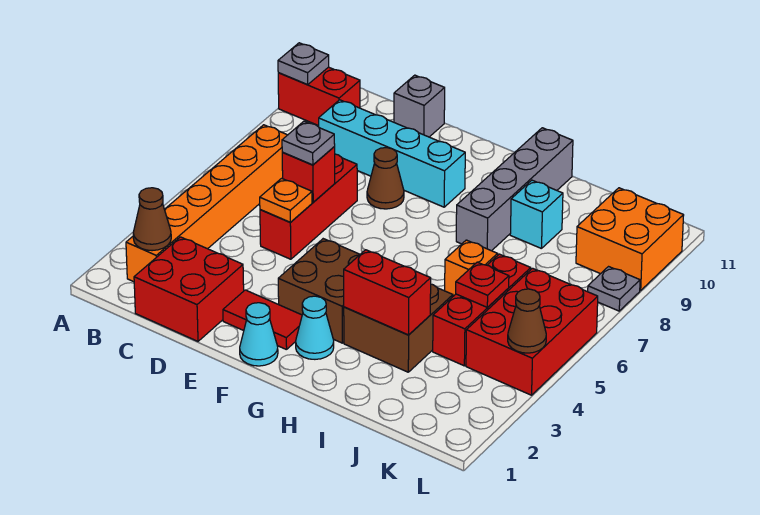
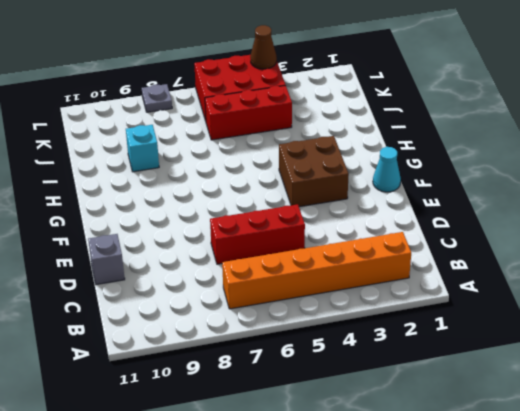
none -> red brick A10:B10 level 1
none -> red brick C1:D2 level 1
none -> cyan brick C9:F9 level 1

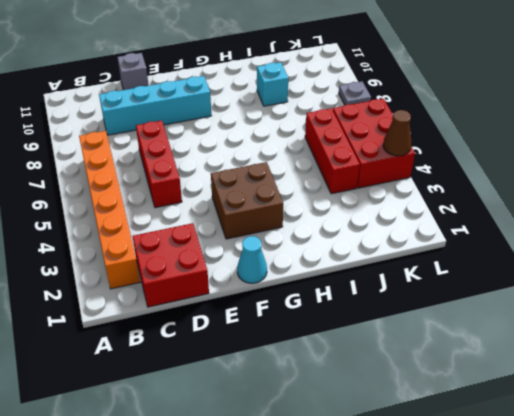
none -> red brick A10:B10 level 1
none -> red tile E2:F2 level 1
none -> brown cone E8 level 1

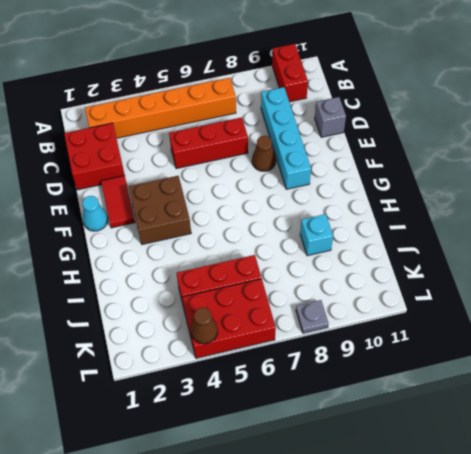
none -> cyan cone G2 level 1
none -> brown brick H3:I4 level 1
none -> grey brick H8:H11 level 1

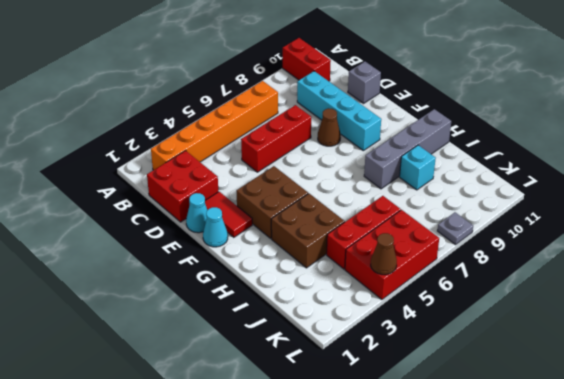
cyan cone E1 level 1 -> cyan cone G2 level 1
none -> orange brick I6 level 1
none -> orange brick K9:L10 level 1
none -> grey plate A10 level 2

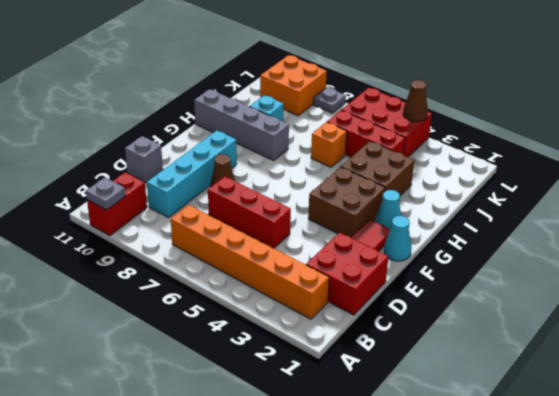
none -> brown cone B2 level 2
none -> orange plate D5 level 2
none -> red brick D6 level 2

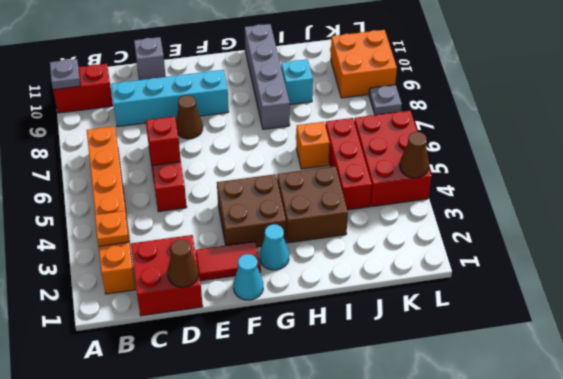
orange plate B3 level 2 -> orange plate D5 level 2
brown cone D1 level 2 -> brown cone B2 level 2
none -> red brick H3:I3 level 2
none -> red plate J5 level 2
none -> grey plate D6 level 3

